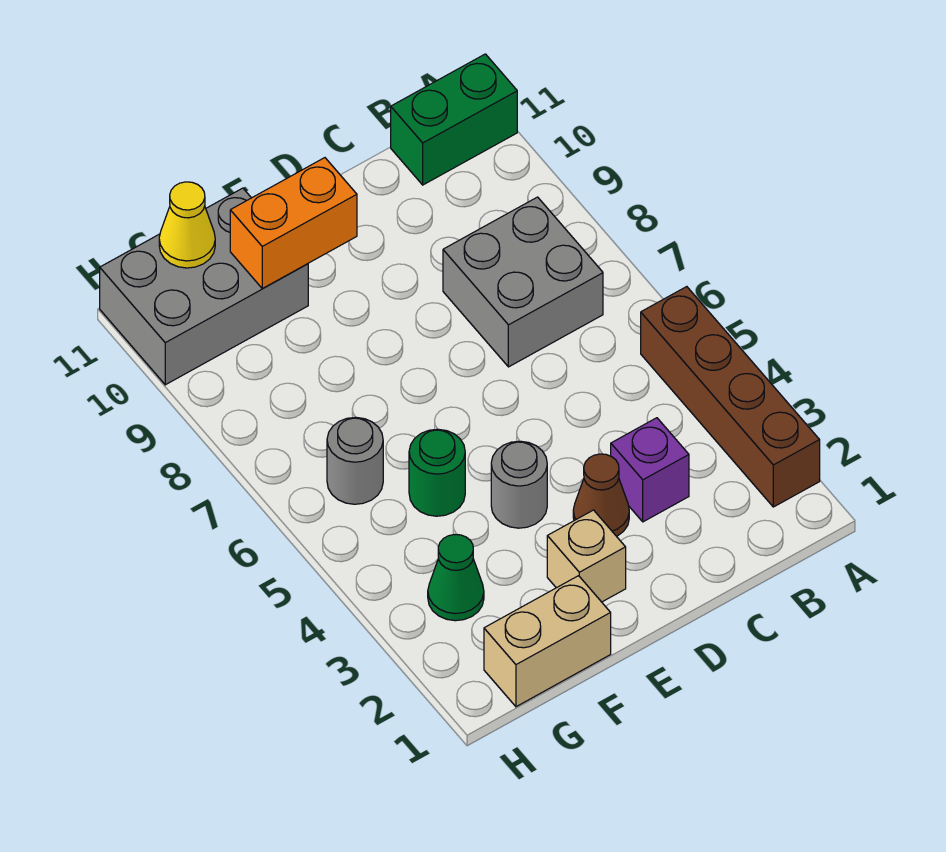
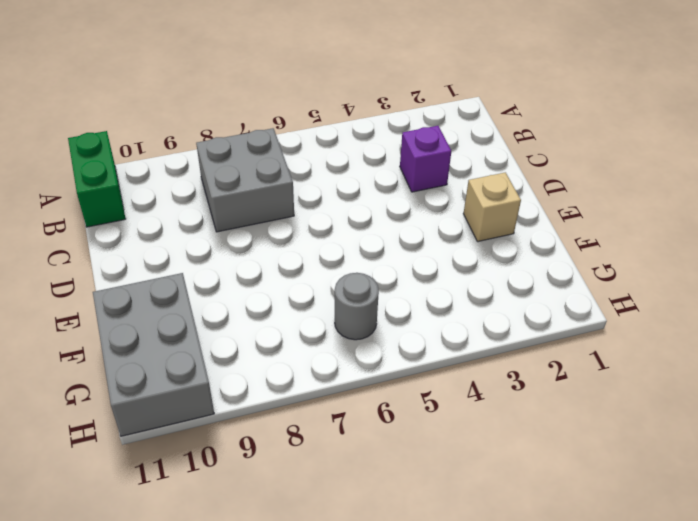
none -> brown brick A2:A5 level 1
none -> brown cone D3 level 1
none -> grey round brick E4 level 1

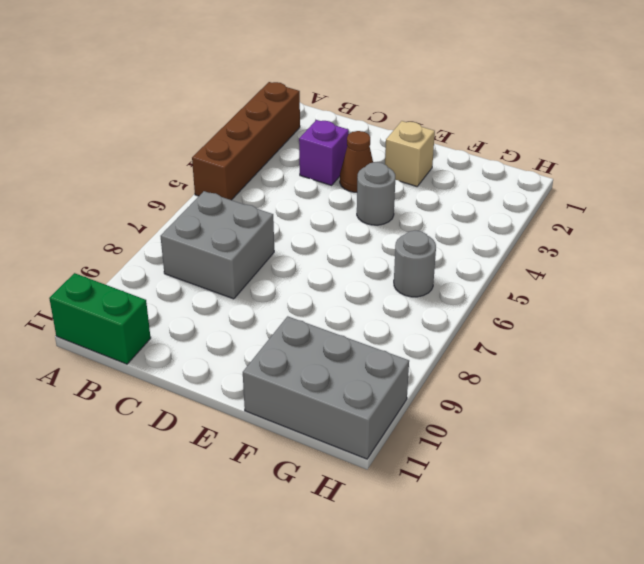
none -> tan brick F1:G1 level 1
none -> green round brick F5 level 1
none -> green cone G3 level 1

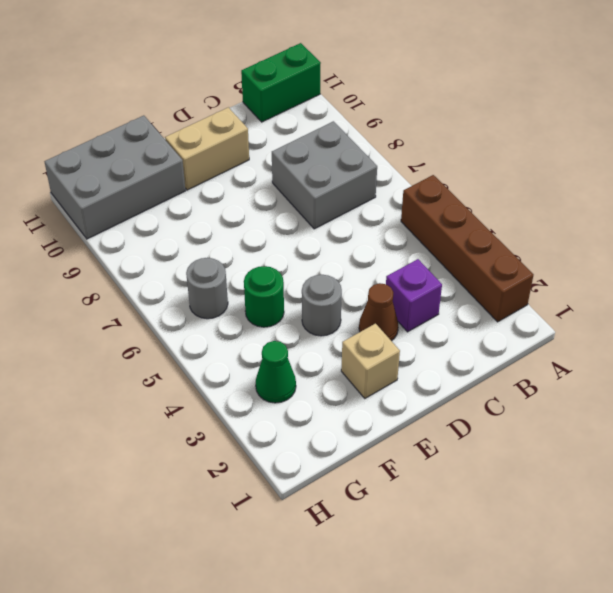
tan brick D10:E10 level 1 -> tan brick F1:G1 level 1
none -> orange brick E10:F10 level 2
none -> yellow cone G11 level 2

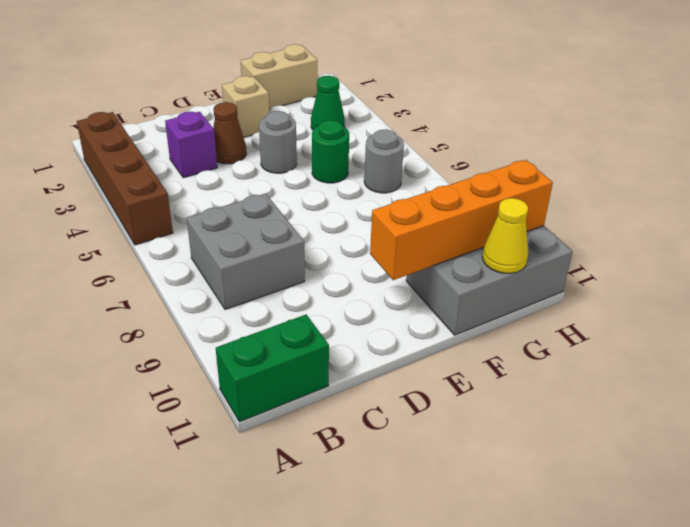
orange brick E10:H10 level 2 -> orange brick E10:F10 level 2

